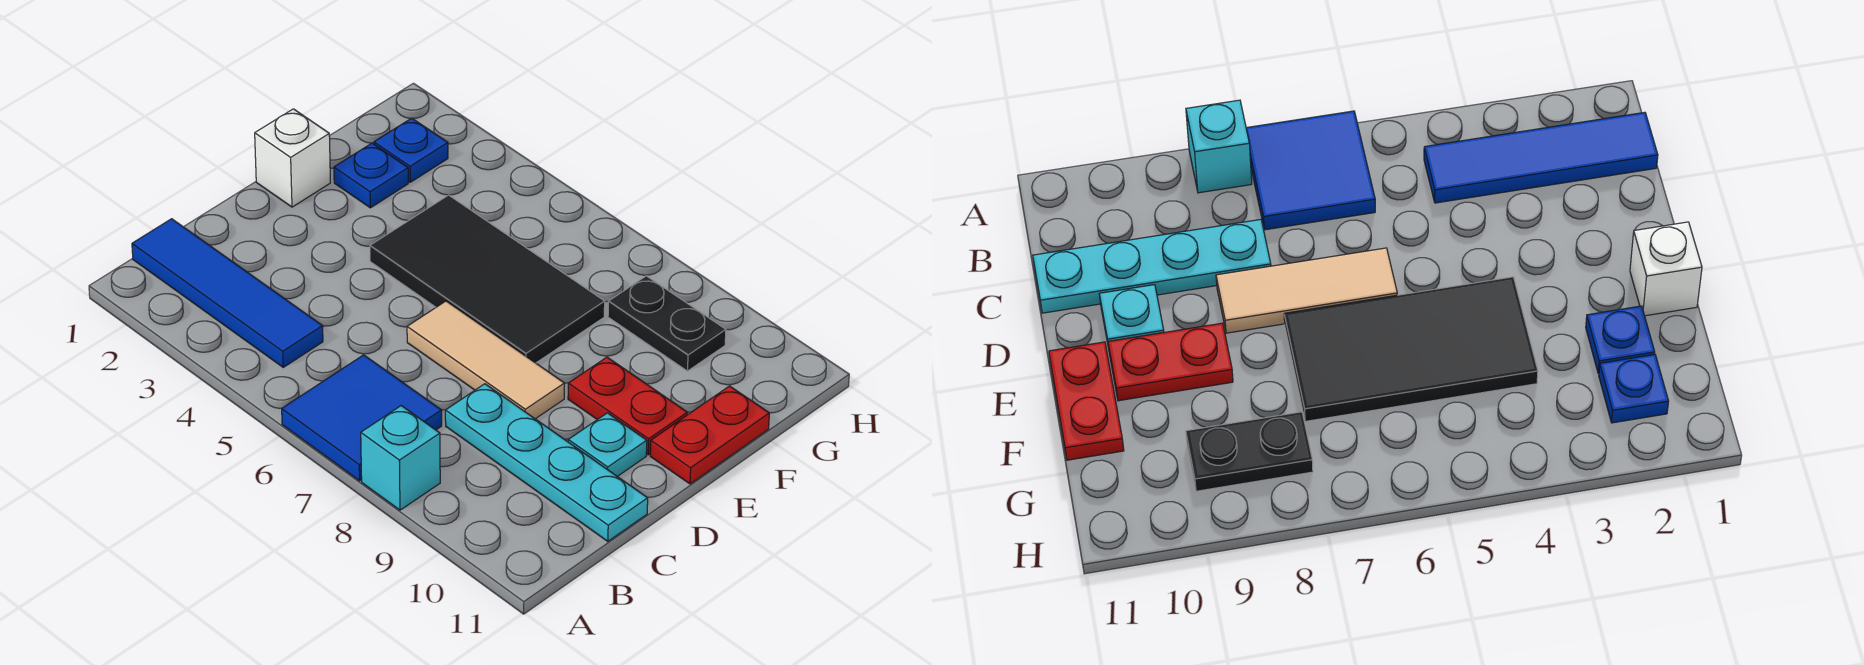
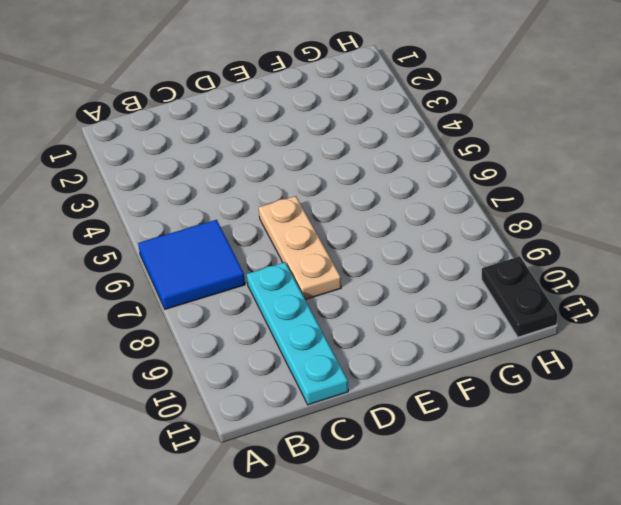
tan plate D6:D8 level 1 -> tan tile D6:D8 level 1
black plate H10:H11 level 1 -> black plate G8:G9 level 1
none -> cyan brick A8 level 1
none -> blue tile B1:B4 level 1
none -> cyan plate D10 level 1

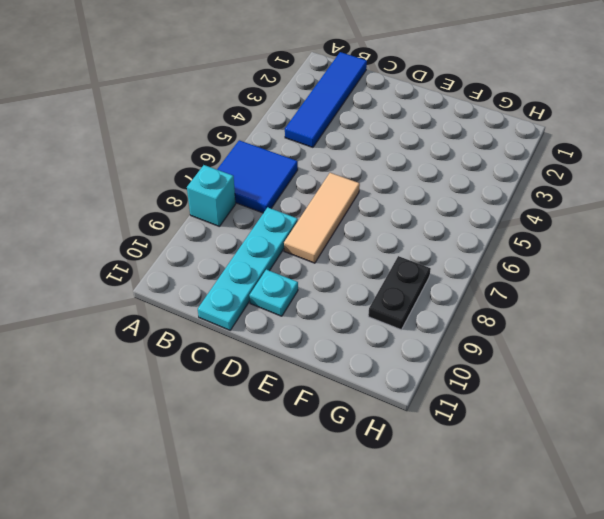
none -> white brick E1 level 1
none -> black tile E4:F7 level 1
none -> red plate E9:E10 level 1

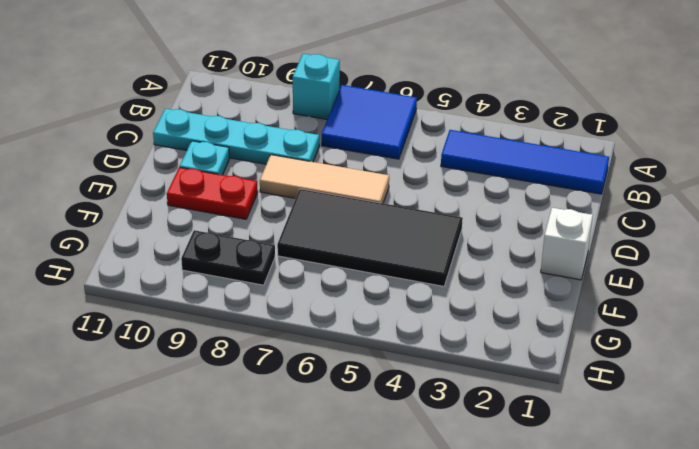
none -> red plate E11:F11 level 1
none -> blue plate F2 level 1
none -> blue plate G2 level 1

